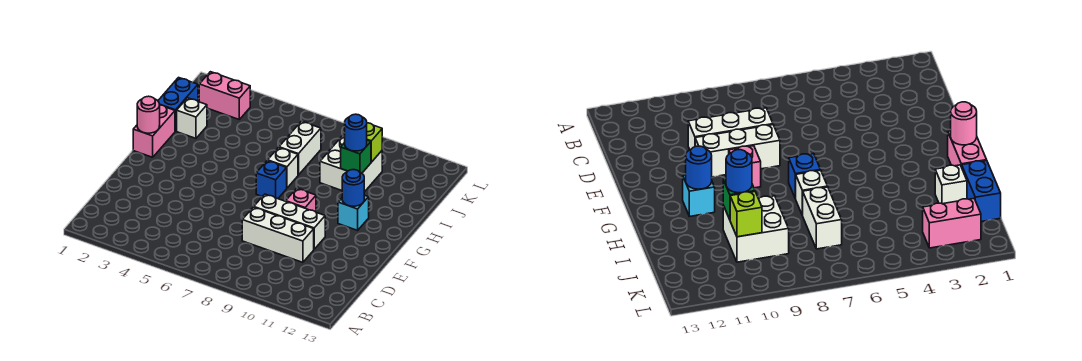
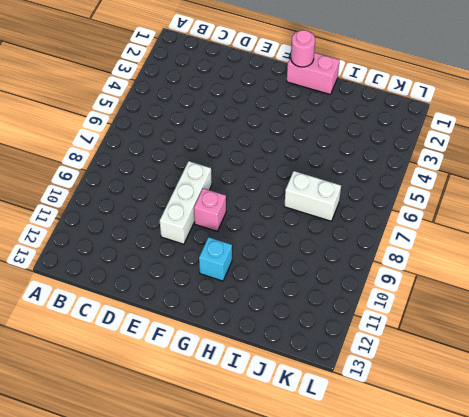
none -> white brick D8:D10 level 1
none -> blue brick G7 level 1
none -> white brick H7 level 1

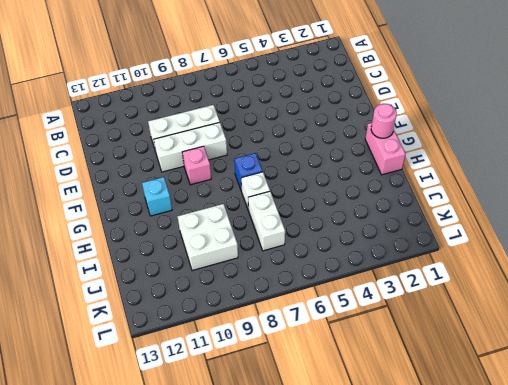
none -> blue brick I1:J1 level 1
none -> white brick I2 level 1
none -> pink brick K2:K3 level 1

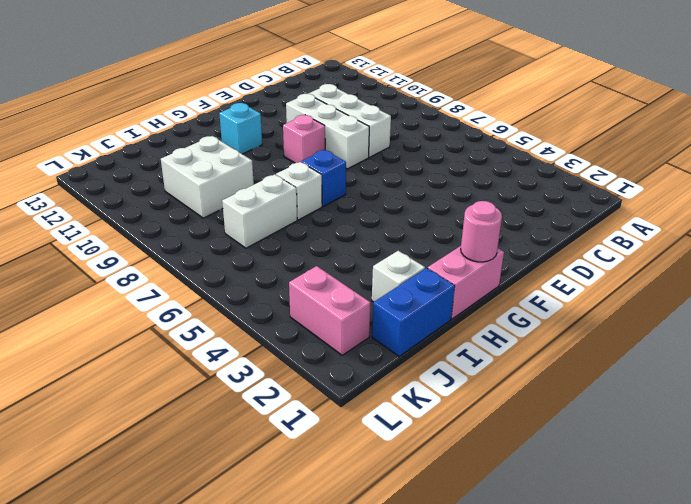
none -> blue round brick G11 level 2
none -> green brick I10 level 2
none -> lime brick J10 level 2

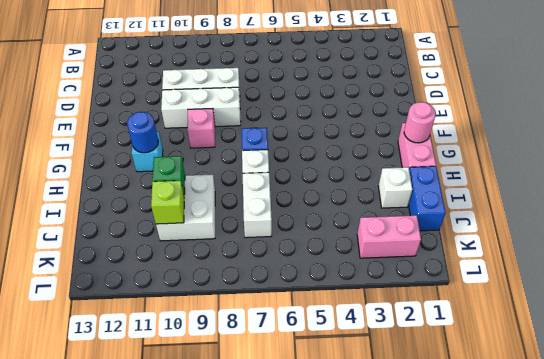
none -> blue round brick I10 level 3

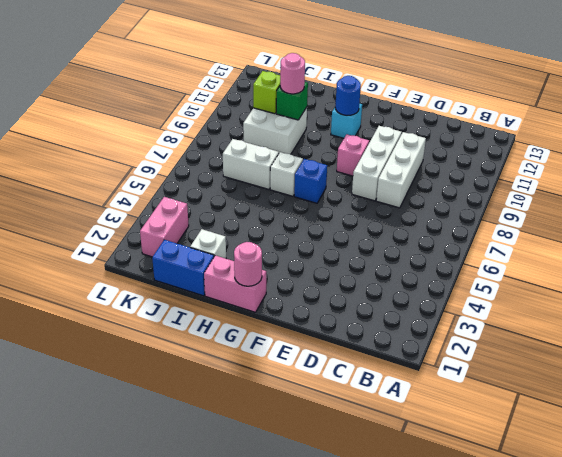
pink round brick I10 level 3 -> blue round brick I10 level 3

